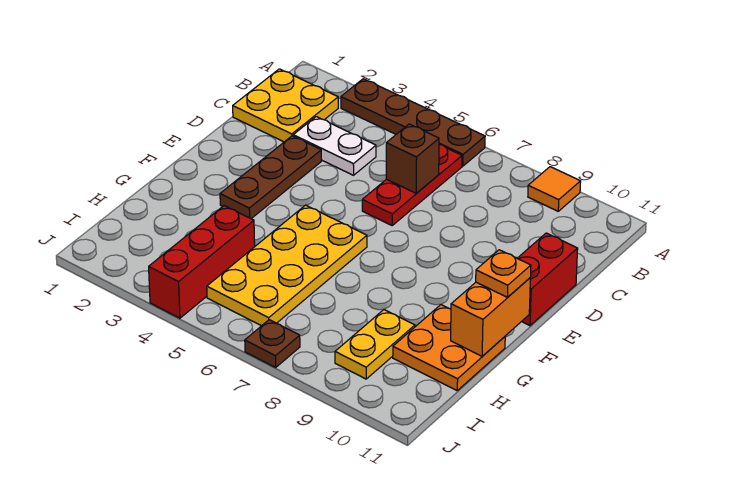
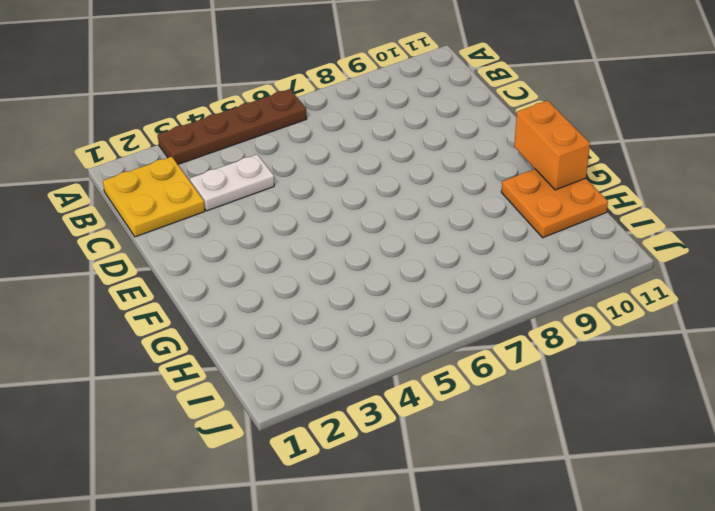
none -> orange tile A9 level 1
none -> red plate B6:D6 level 1
none -> brown plate D3:F3 level 1

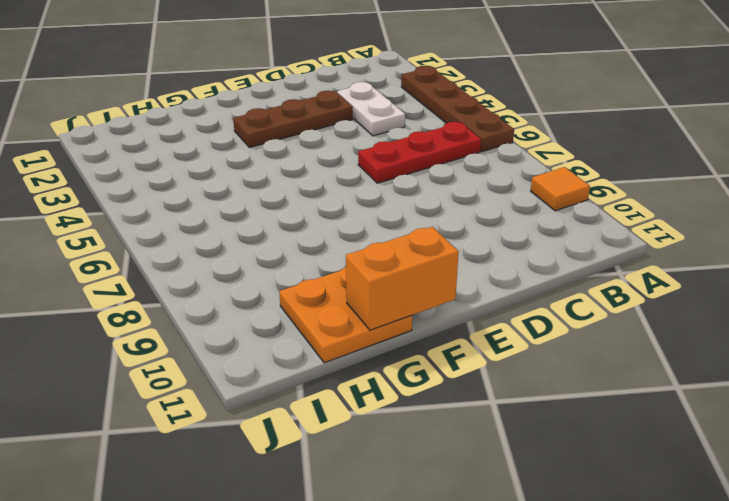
none -> yellow plate B1:C2 level 1
none -> red brick D11:E11 level 1
none -> yellow plate F5:I6 level 1

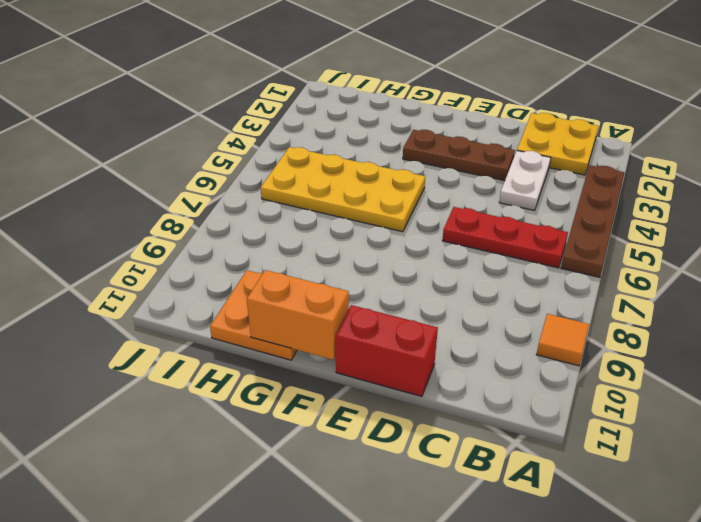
none -> red brick H4:J4 level 1
none -> yellow plate H9:I9 level 1
none -> brown plate J7 level 1

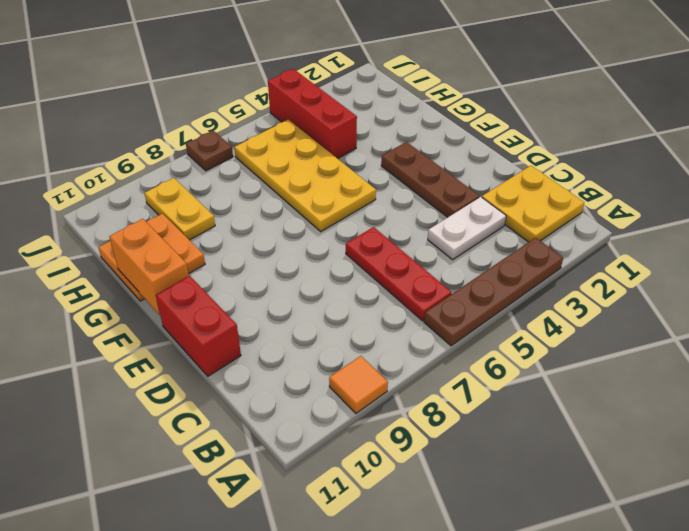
none -> brown brick C6 level 2
none -> orange plate F11 level 3

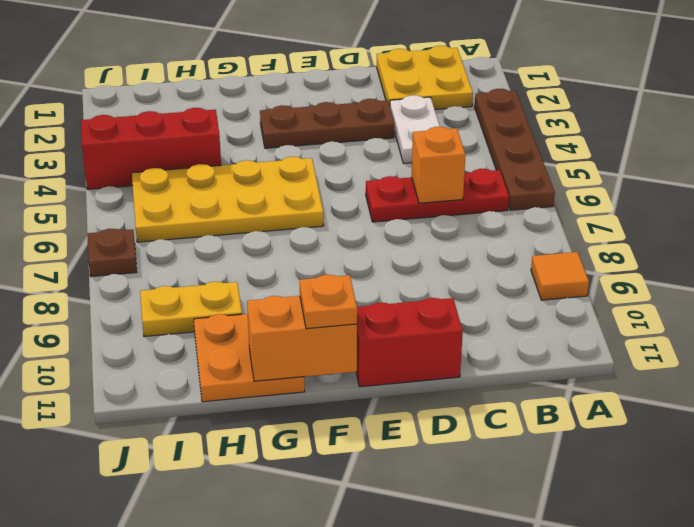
orange brick C6 level 2 -> brown brick C6 level 2

